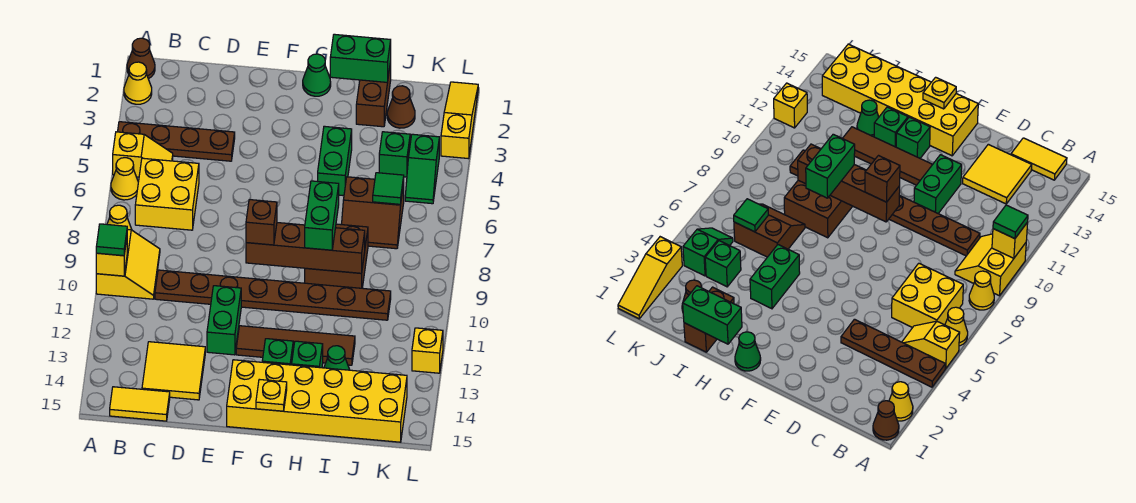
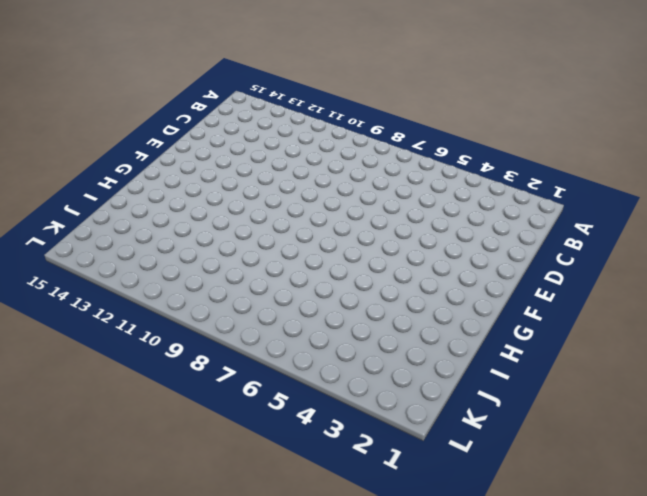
none -> brown cone A1 level 1
none -> yellow cone A2 level 1
none -> brown plate A4:D4 level 1
none -> yellow slope A5:B5 level 1 top A

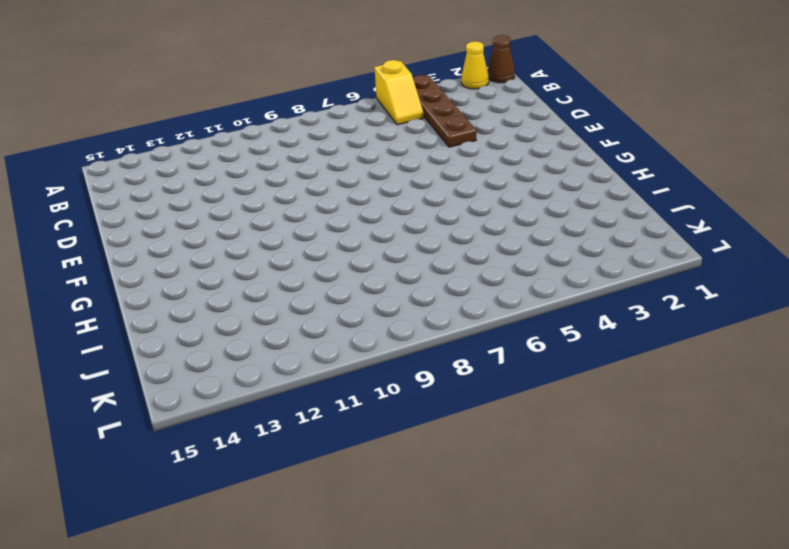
none -> yellow cone A6 level 1
none -> yellow cone A8 level 1
none -> yellow slope A9:B10 level 1 top A
none -> yellow brick B6:C7 level 1

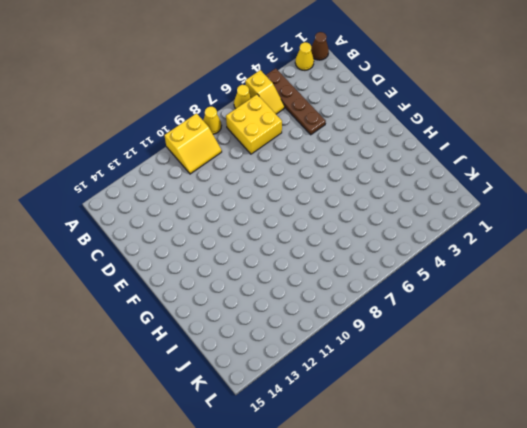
none -> yellow tile B15:C15 level 1
none -> brown plate C10:J10 level 1
none -> yellow tile C13:D14 level 1
none -> green brick E11:E12 level 1

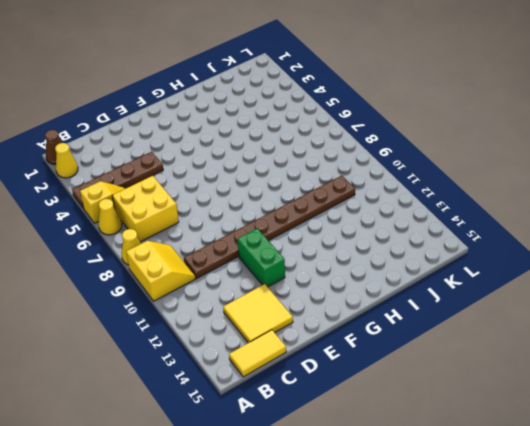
none -> brown tile F12:I12 level 1
none -> yellow brick F14:K15 level 1
none -> green cone G1 level 1
none -> green brick G13 level 1

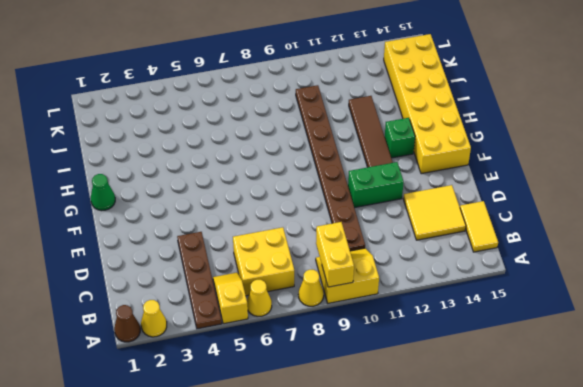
yellow brick A9:B9 level 2 -> none
none -> green brick H4:H5 level 1
none -> brown brick H8:I9 level 1
none -> green brick H13 level 1
none -> brown brick I1:I2 level 1

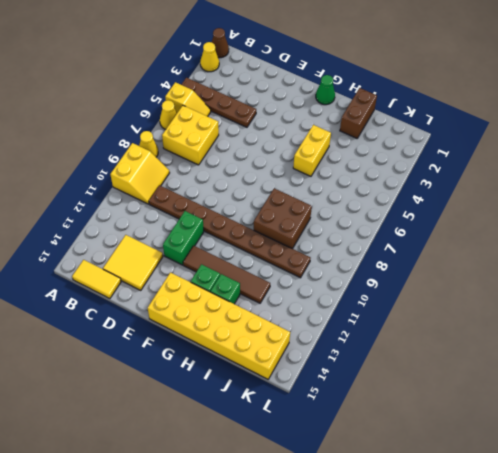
yellow brick H4:H5 level 1 -> green brick H4:H5 level 1
none -> brown slope I6:J7 level 1 top 6
none -> green cone I13 level 1
none -> brown cone J2 level 1
none -> green brick J4 level 1

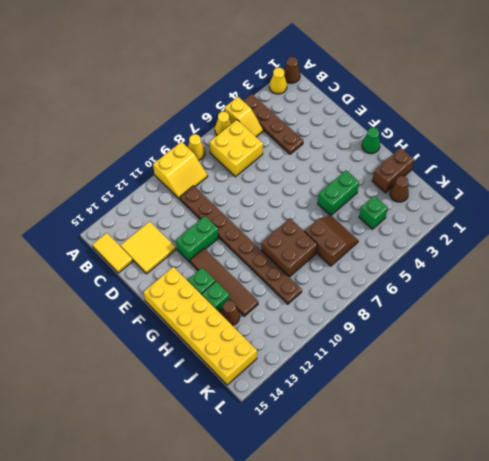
brown slope I6:J7 level 1 top 7 -> brown slope I6:J7 level 1 top 6
brown cone I13 level 1 -> green cone I13 level 1
none -> green slope K4:K5 level 1 top 4
none -> yellow slope L1:L3 level 1 top 3
none -> yellow brick L12 level 1
none -> yellow brick A10 level 2

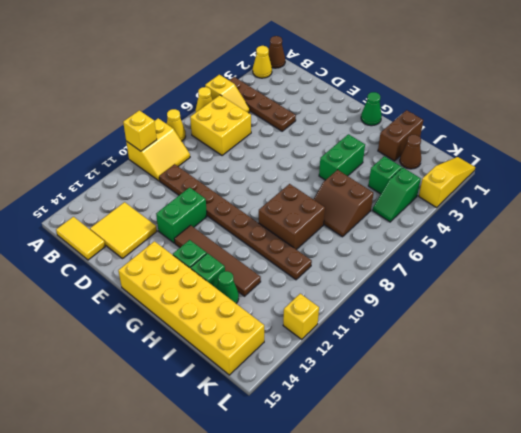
none -> brown brick F9:I9 level 2
none -> yellow plate G15 level 2
none -> green brick H1:I1 level 2
none -> green tile J6 level 2

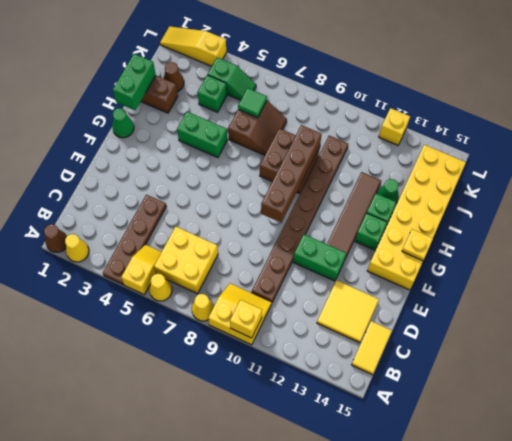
none -> green tile A10 level 3
none -> brown brick F9 level 3
none -> green brick H8:H9 level 3

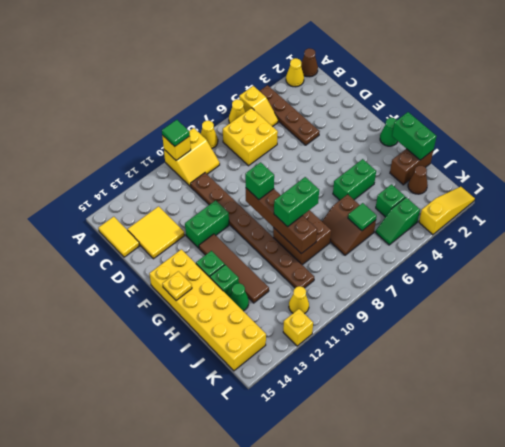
green brick F9 level 3 -> brown brick F9 level 3
yellow cone K11 level 1 -> none

